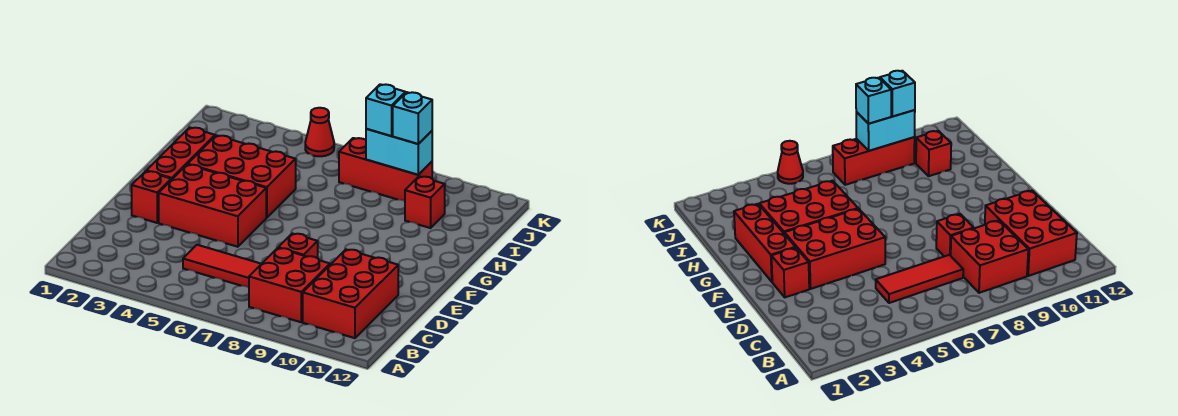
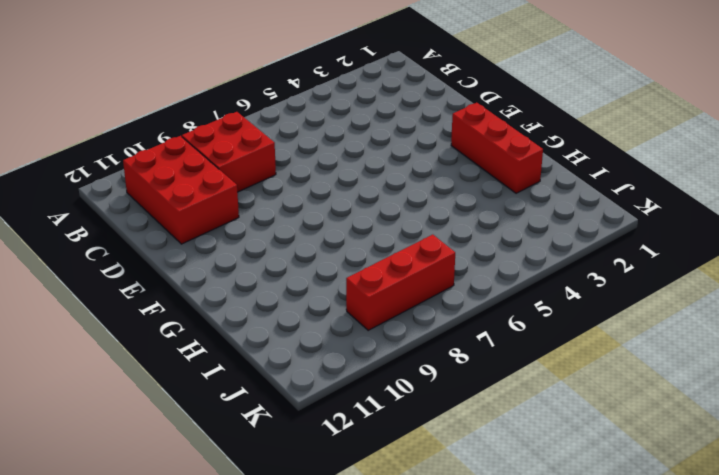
none -> red tile C5:C7 level 1
none -> red brick D8 level 1
none -> red brick E2 level 1

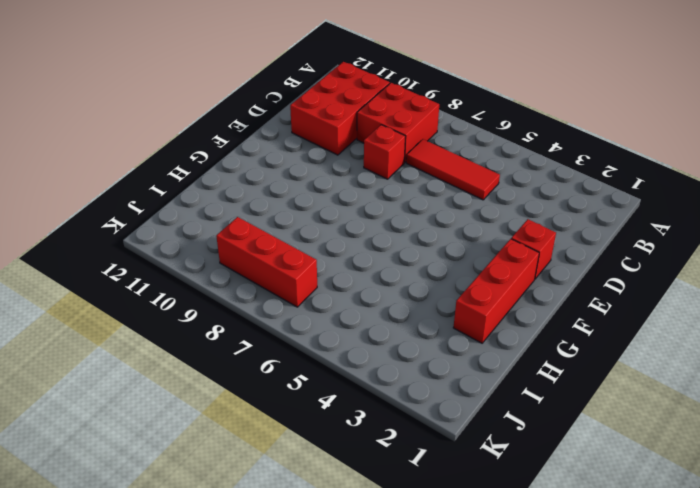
none -> red brick E3:F5 level 1
none -> red brick G3:H5 level 1
none -> red brick I10 level 1

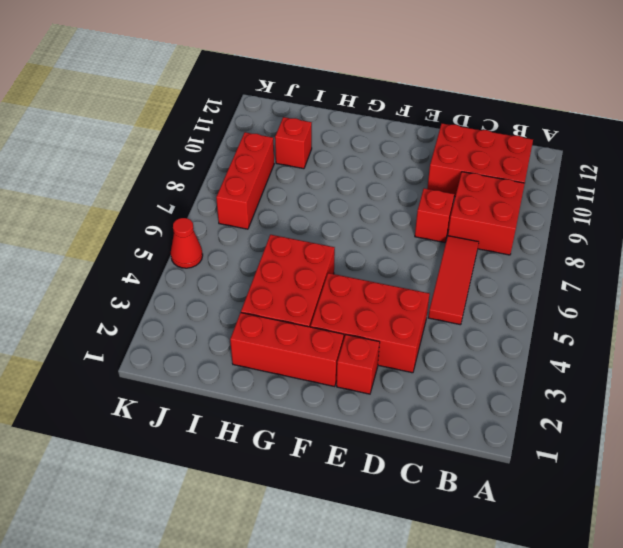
red brick D3:F4 level 1 -> red brick E3:F5 level 1
none -> cyan brick J8:J9 level 2
none -> cyan brick J8 level 3
none -> cyan brick J9 level 3

